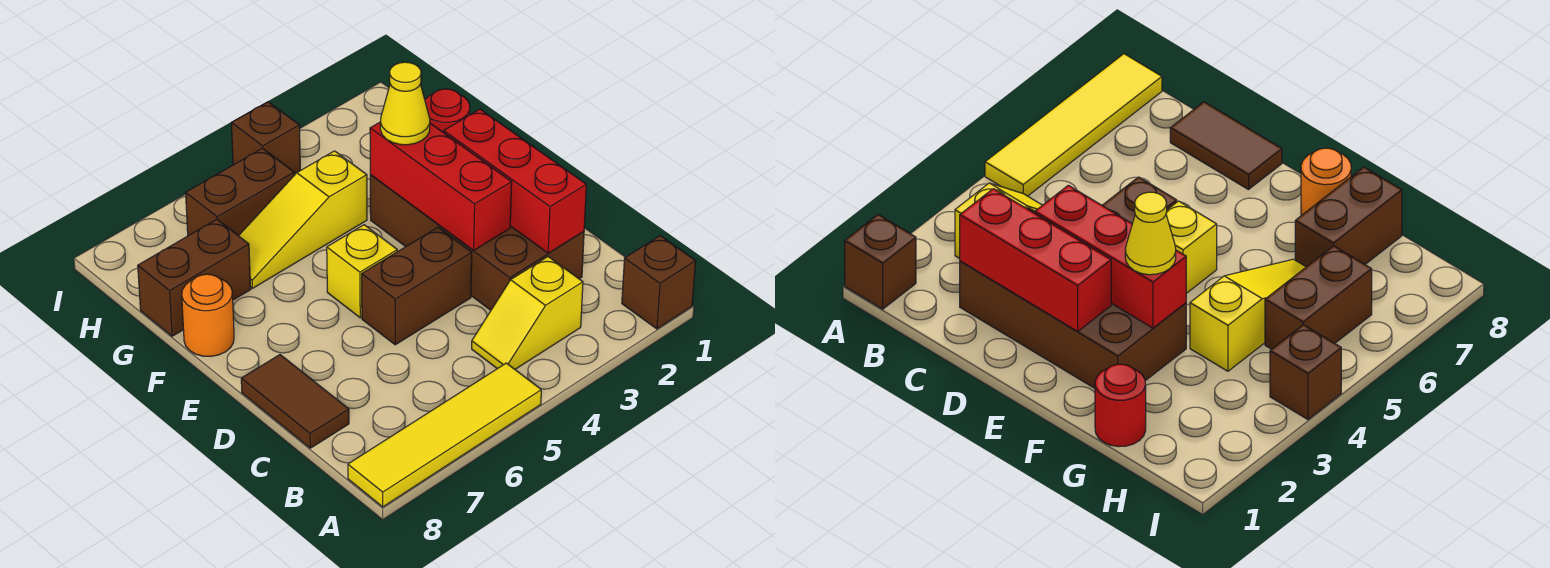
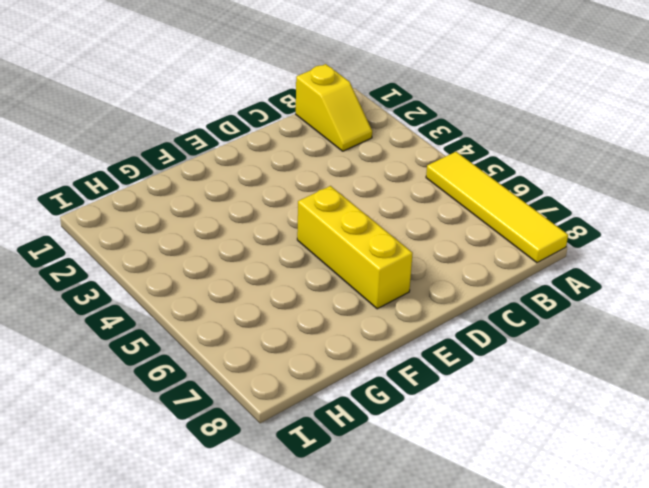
yellow slope B1:B2 level 1 top 1 -> yellow slope B3:B4 level 1 top 3
yellow brick E5:E7 level 1 -> yellow brick E5 level 1
none -> brown brick A1 level 1
none -> brown brick C2:F3 level 1
none -> brown tile C8:D8 level 1

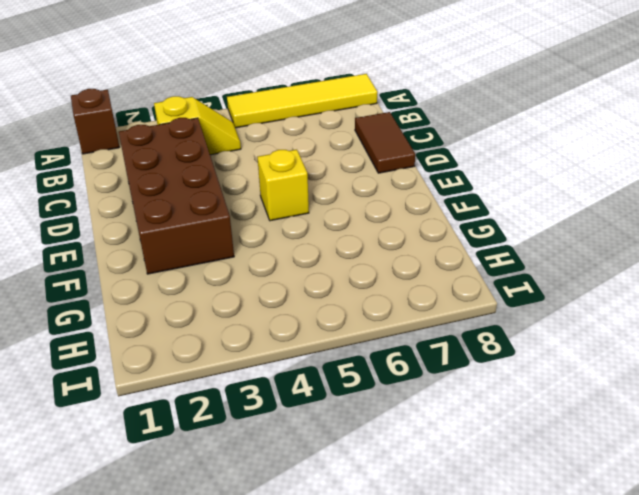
none -> brown brick D4:D5 level 1
none -> orange round brick F8 level 1
none -> red round brick G1 level 1

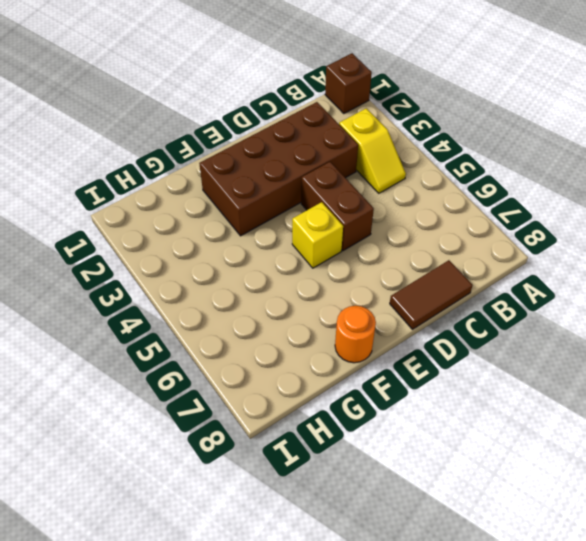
none -> yellow tile A5:A8 level 1
none -> red round brick G1 level 1
none -> yellow slope G4:G6 level 1 top 4

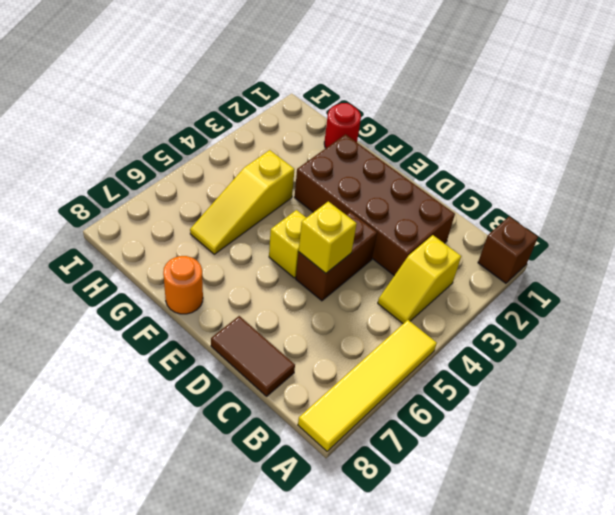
yellow brick D5 level 2 -> none
none -> brown brick G7:G8 level 1
none -> brown brick H5:H6 level 1
none -> brown brick I4 level 1

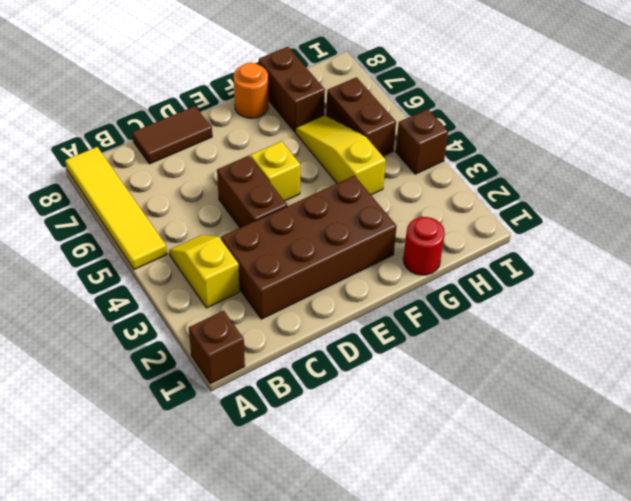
none -> red brick C2:E2 level 2
none -> red brick D3:F3 level 2
none -> yellow cone F3 level 3

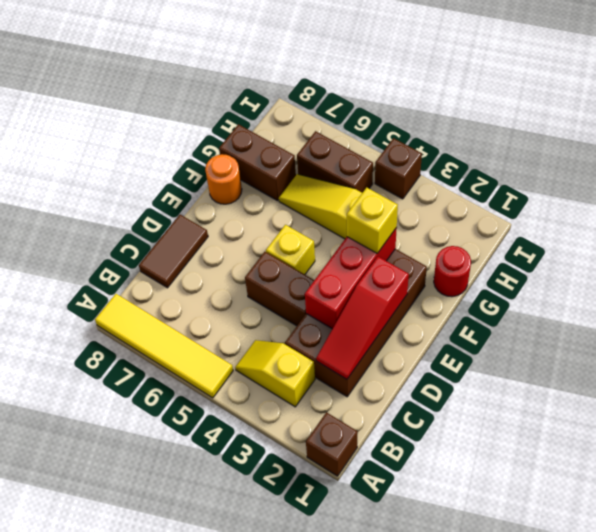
red slope C2:E2 level 2 top E -> red brick C2:E2 level 2
yellow brick F3 level 3 -> yellow cone F3 level 3

